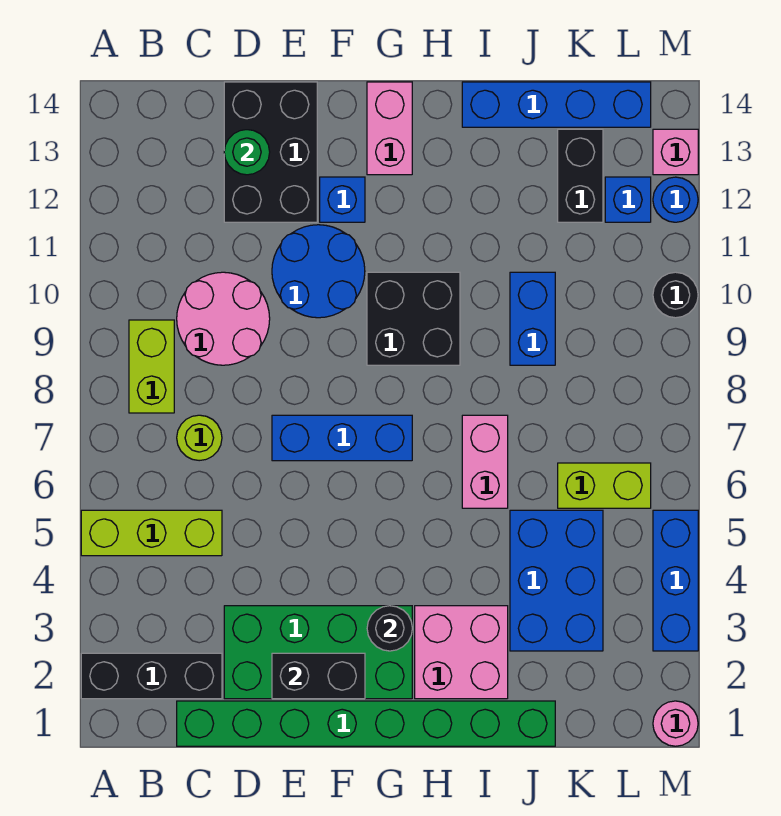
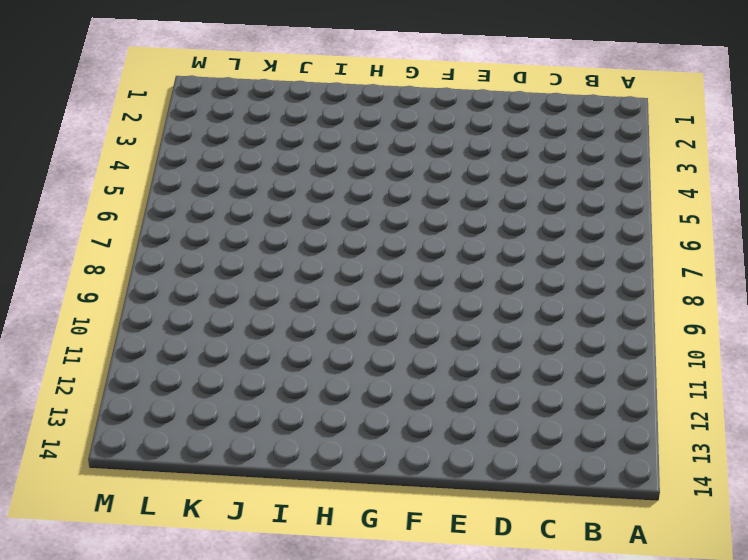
none -> black brick A2:C2 level 1
none -> lime brick A5:C5 level 1
none -> lime brick B8:B9 level 1

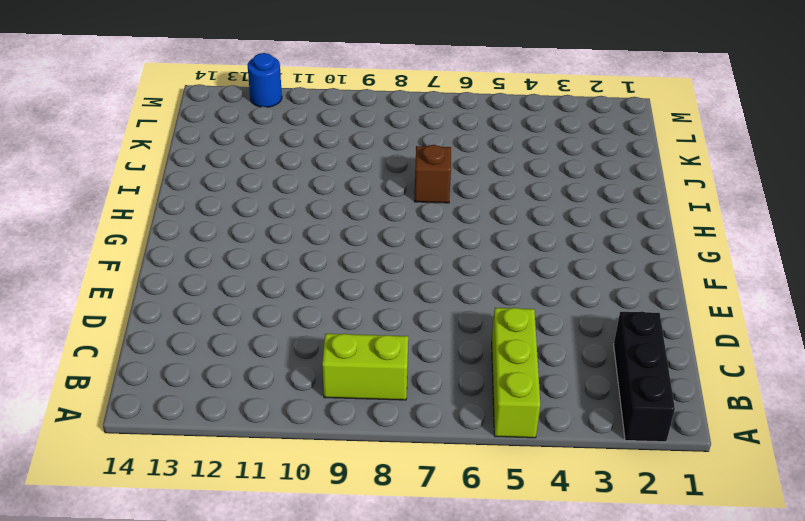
brown brick I7 level 1 -> pink brick I6:I7 level 1
none -> green brick C1:J1 level 1
none -> lime round brick C7 level 1
none -> pink round brick C9:D10 level 1

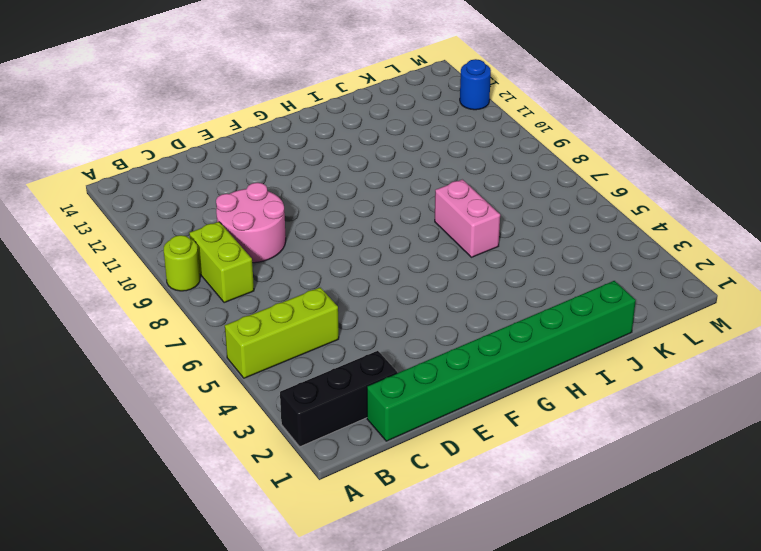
lime round brick A9 level 1 -> lime round brick C7 level 1
none -> green brick D2:G3 level 1
none -> black brick D12:E14 level 1
none -> blue brick E7:G7 level 1

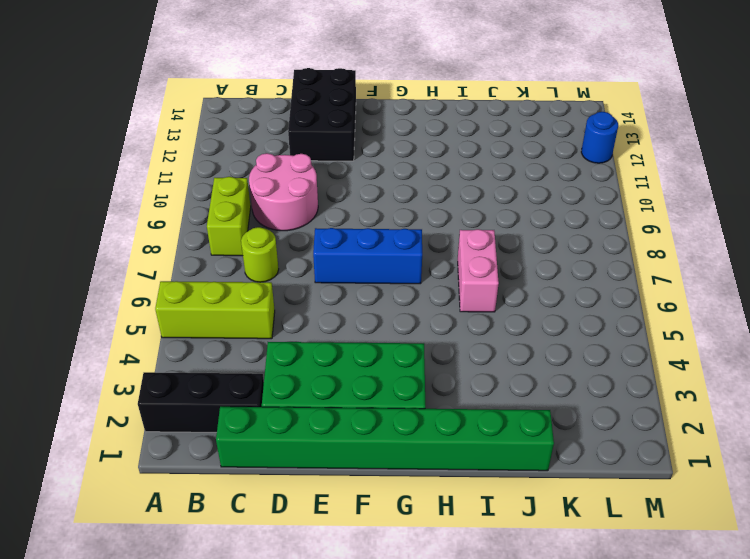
none -> blue round brick E10:F11 level 1
none -> blue brick F12 level 1
none -> black brick G9:H10 level 1

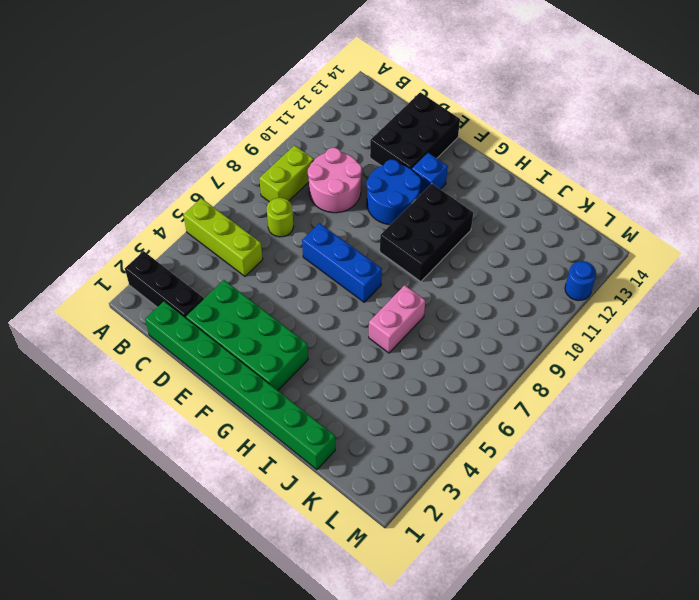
black brick G9:H11 level 1 -> black brick G9:H10 level 1
none -> pink brick G13:G14 level 1
none -> pink brick H2:I3 level 1
none -> blue brick I14:L14 level 1

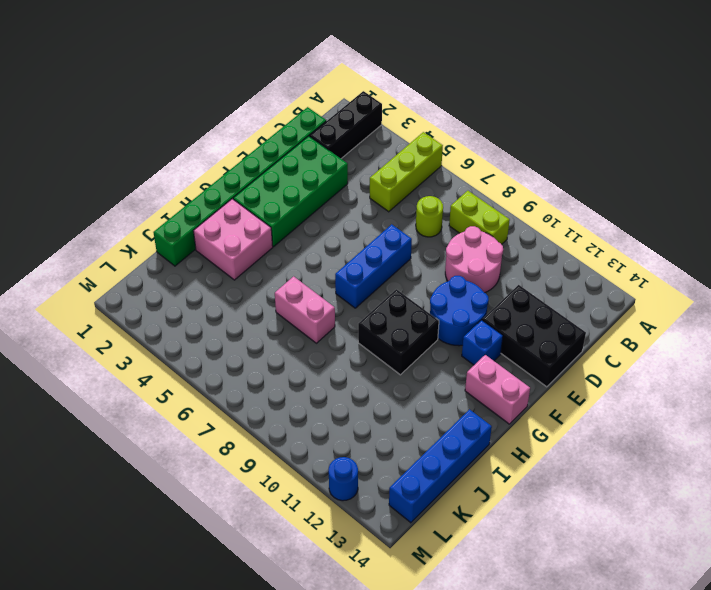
none -> blue brick J3:K5 level 1
none -> blue brick J9:J10 level 1
none -> lime brick K6:L6 level 1

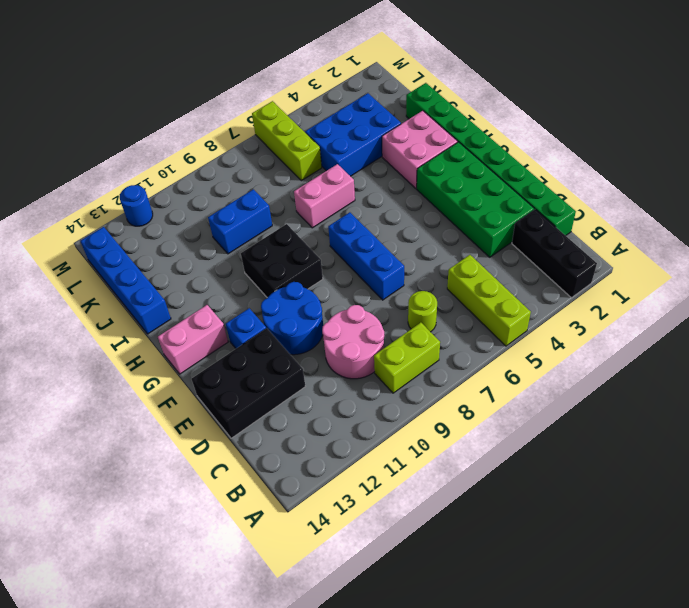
lime brick K6:M6 level 1 -> lime brick K6:L6 level 1
none -> black brick K12:K13 level 1
none -> blue brick L12 level 1
none -> pink round brick M1 level 1

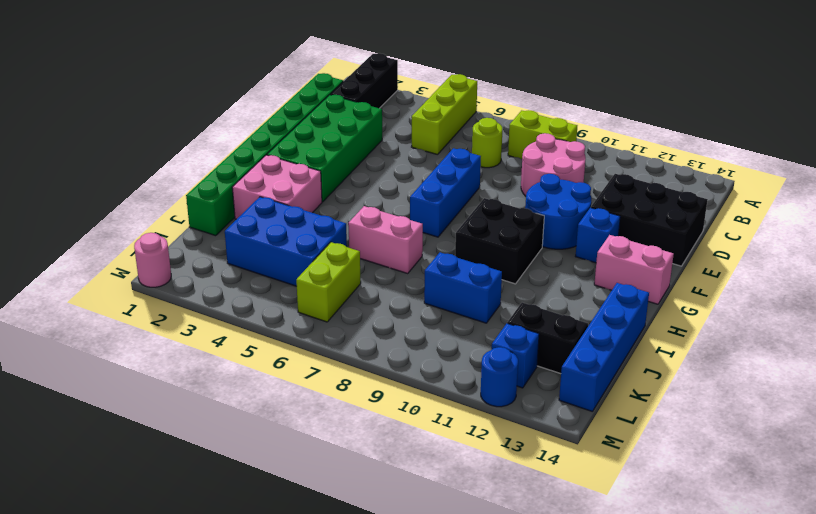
none -> blue brick M3:M5 level 1
none -> black round brick M10 level 1
none -> pink brick M13 level 1

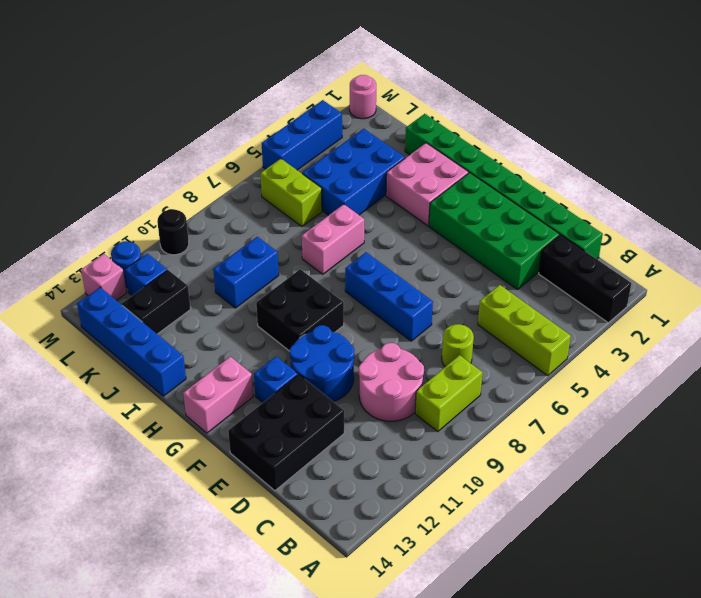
none -> green round brick D13 level 2
none -> black brick E2:F2 level 2
none -> black round brick G3 level 2

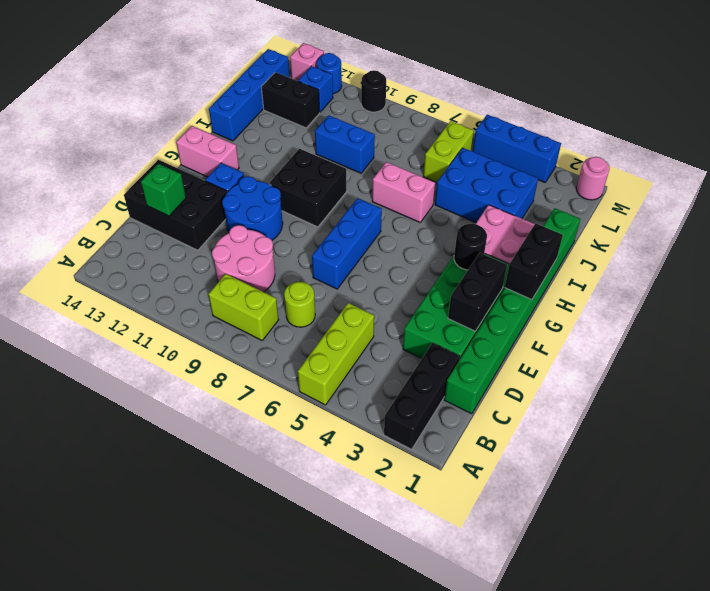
green brick D13 level 2 -> green round brick D13 level 2
black brick G1:H1 level 2 -> none

